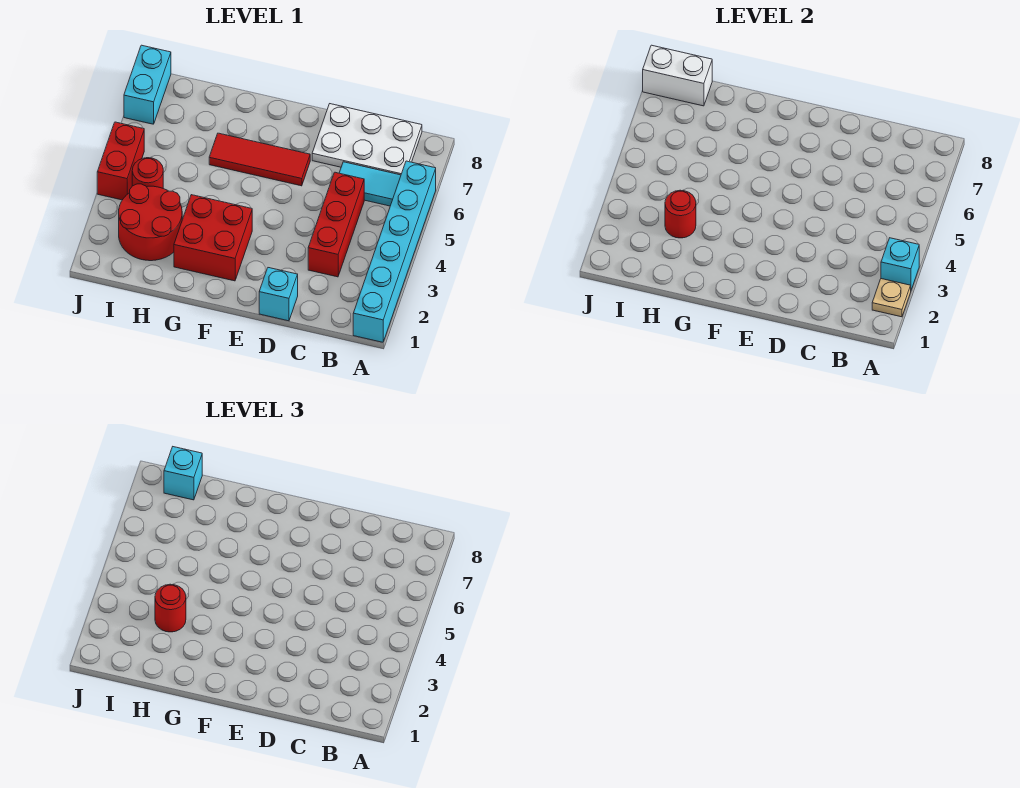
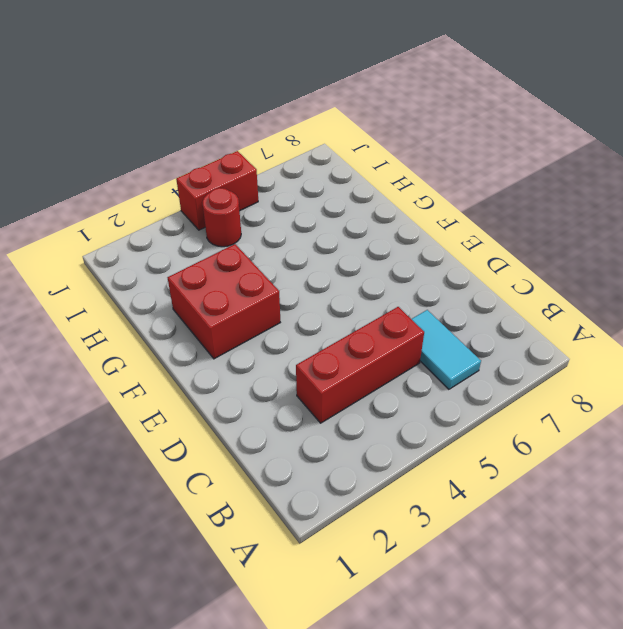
none -> cyan brick A1:A6 level 1
none -> white plate B7:D8 level 1
none -> cyan brick D1 level 1

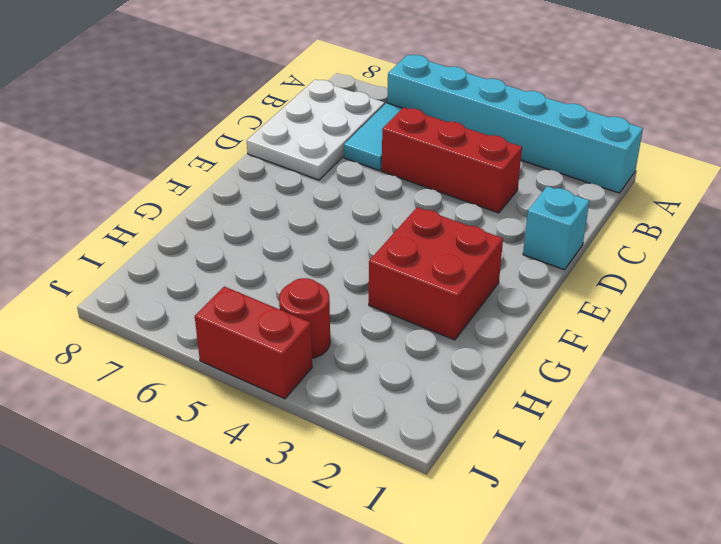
none -> red tile E6:G6 level 1
none -> red round brick H2:I3 level 1
none -> cyan brick J7:J8 level 1

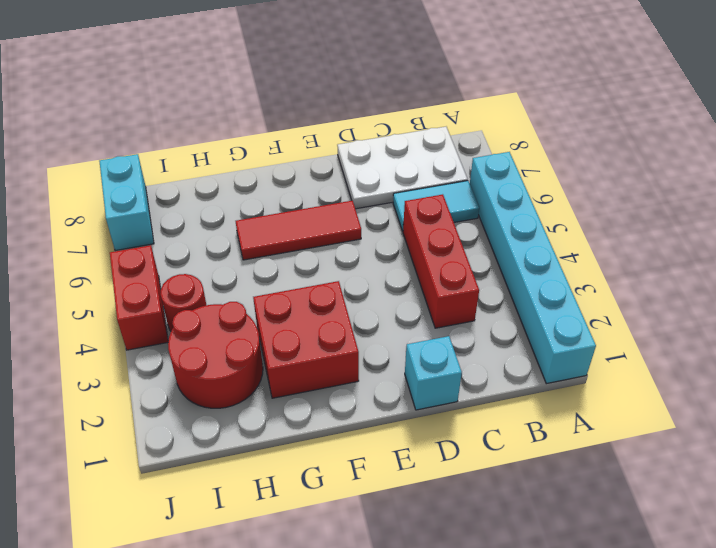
none -> tan plate A2 level 2
none -> cyan brick A3 level 2
none -> red round brick H3 level 2

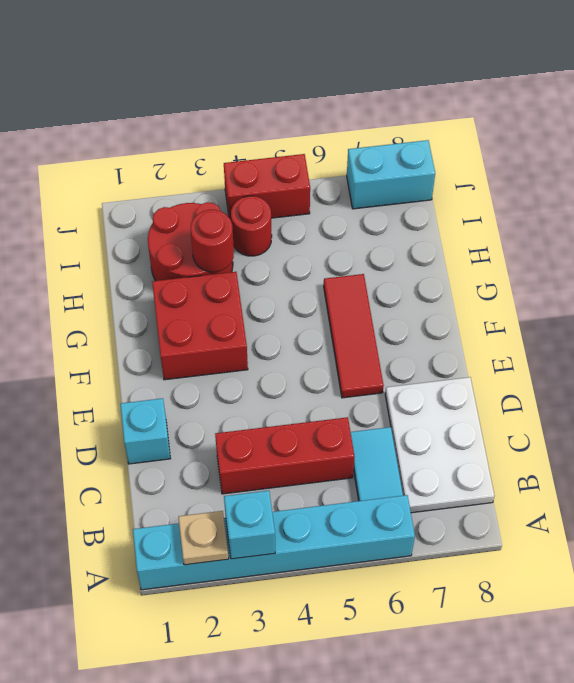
none -> white brick I8:J8 level 2
none -> red round brick H3 level 3
none -> cyan brick I8 level 3

